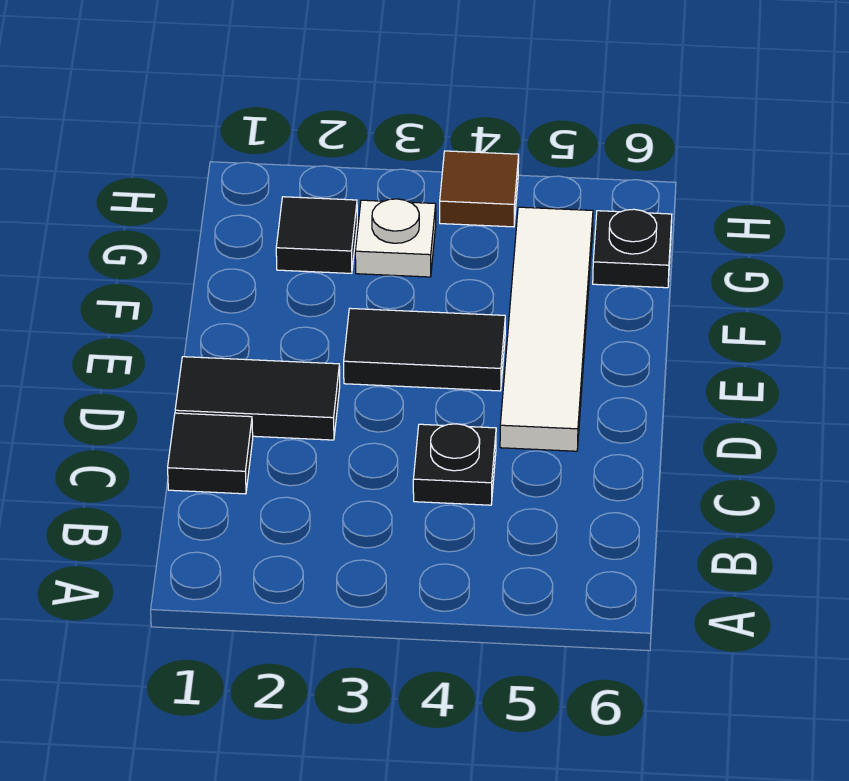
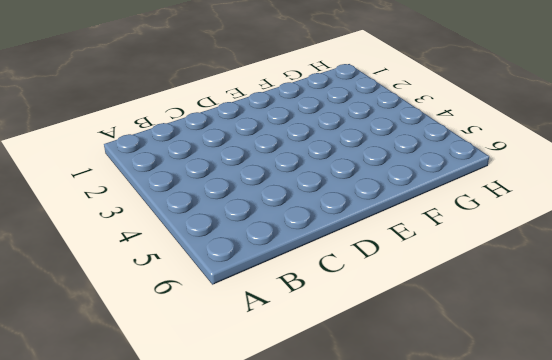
none -> black tile C1 level 1
none -> black plate C4 level 1

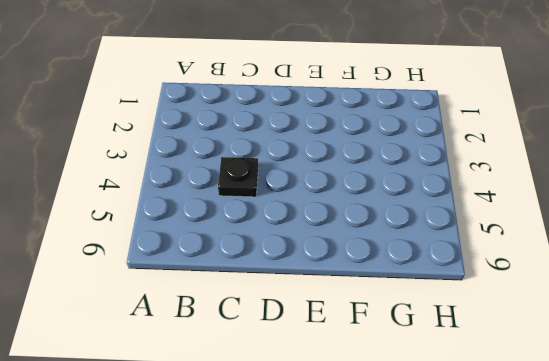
none -> black tile C1 level 1
none -> black tile D1:D2 level 1

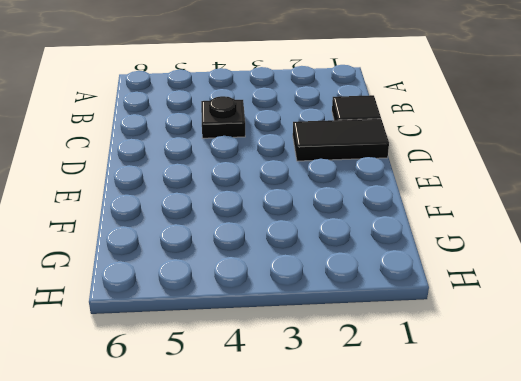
none -> white tile D5:G5 level 1
none -> black tile E3:E4 level 1

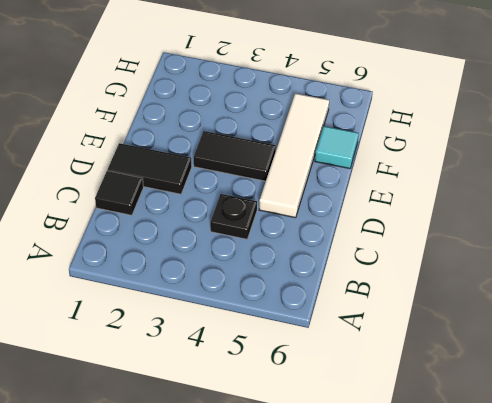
cyan tile F6 level 1 -> none
none -> black tile G2 level 1
none -> white plate G3 level 1

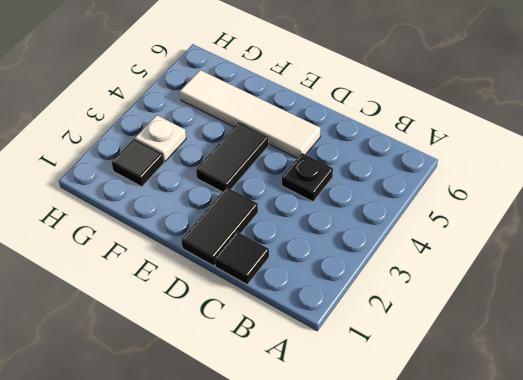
none -> black plate G6 level 1
none -> brown tile H4 level 1

